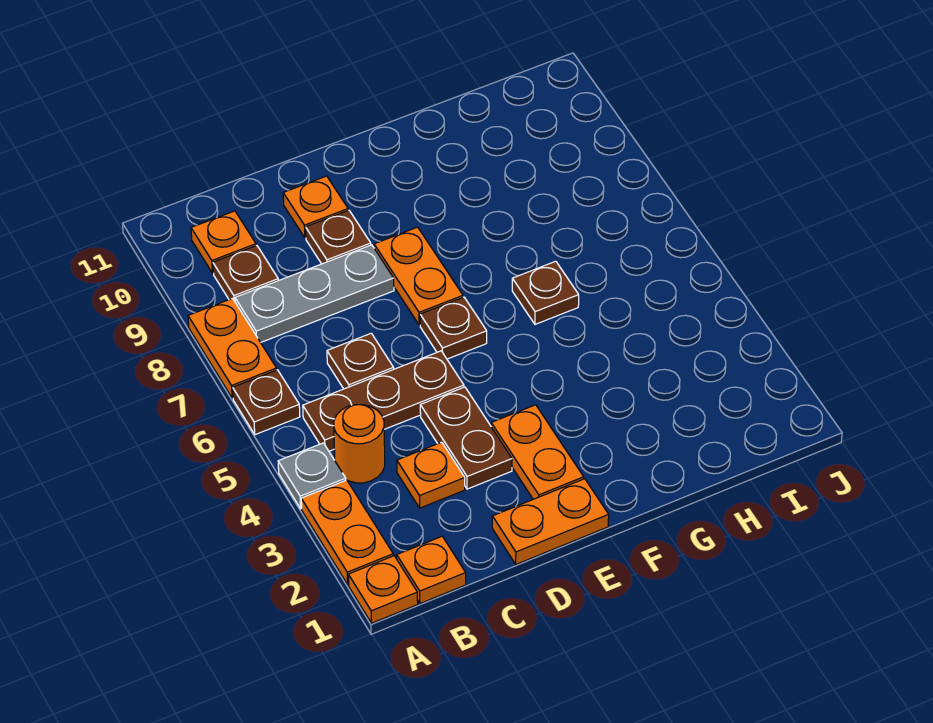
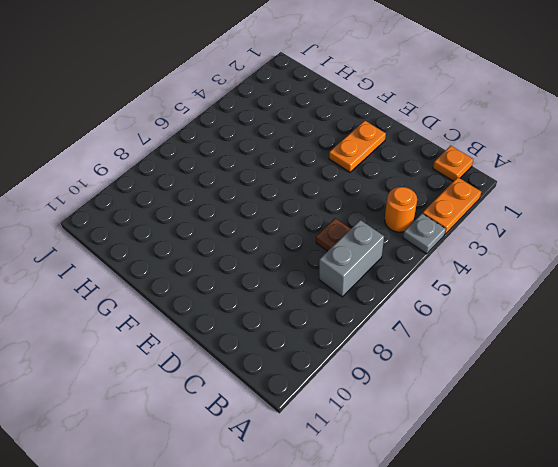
grey brick B6:B7 level 1 -> none
none -> orange plate A1 level 1
none -> brown plate A6 level 1
none -> orange plate A7:A8 level 1

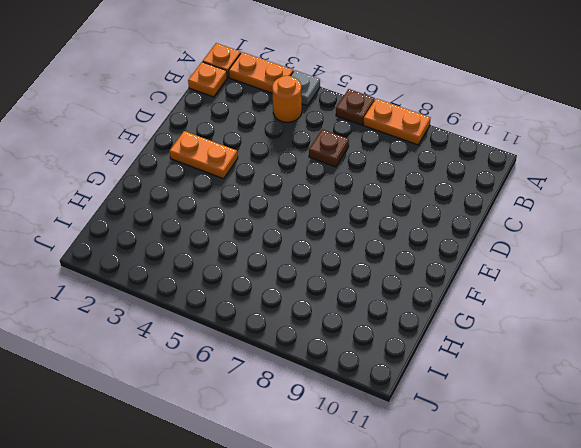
none -> brown plate B5:D5 level 1
none -> grey plate B8:D8 level 1
none -> brown plate B9 level 1

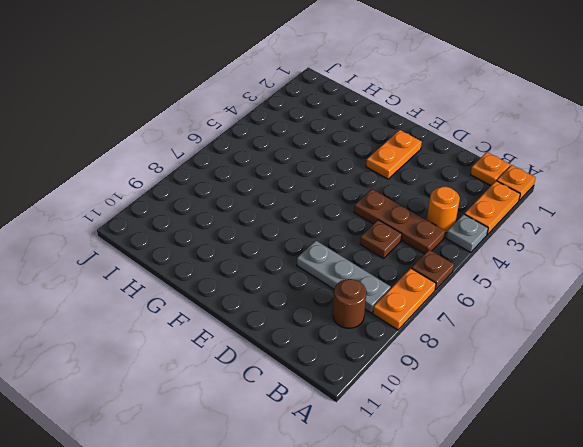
brown round brick B9 level 1 -> brown plate B9 level 1
none -> orange plate B10 level 1
none -> orange plate C3 level 1
none -> orange plate D1:E1 level 1

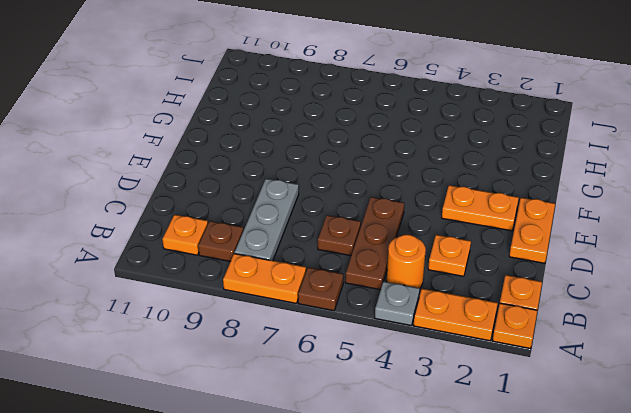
none -> brown plate D3:D4 level 1
none -> brown plate D9 level 1
none -> orange plate D10 level 1

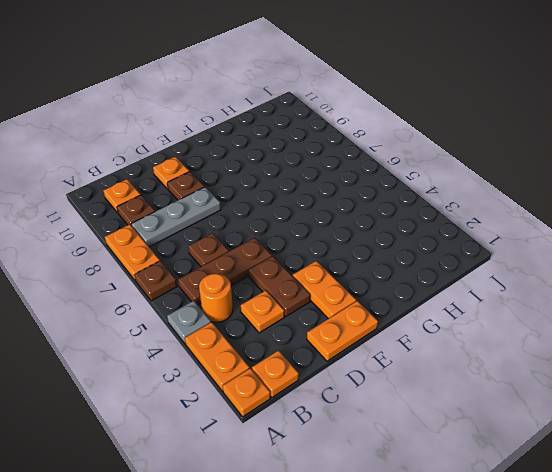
none -> brown plate E6 level 1
none -> orange plate E7:E8 level 1
none -> brown plate G6 level 1

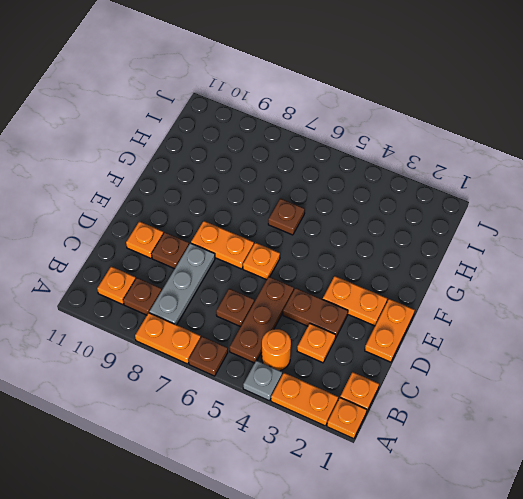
orange plate E6 level 1 -> brown plate E6 level 1

